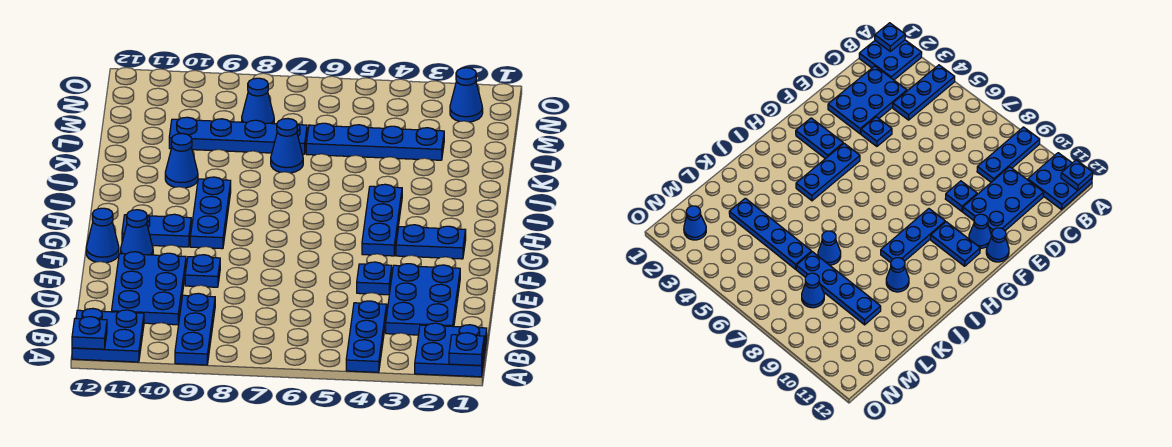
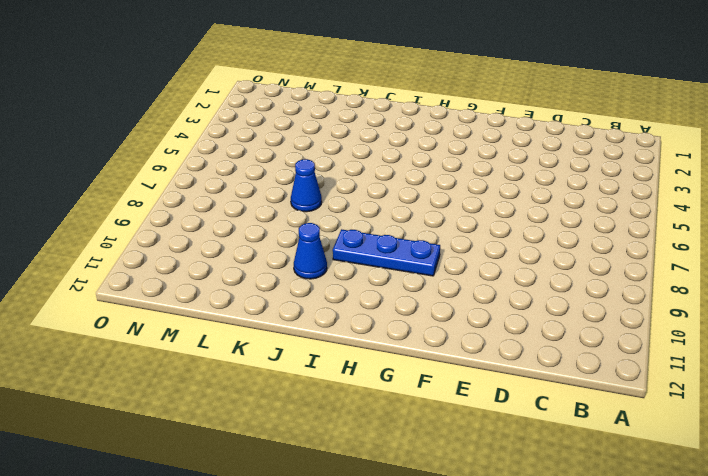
none -> blue plate A1:B2 level 1
none -> blue plate A4:C4 level 1
none -> blue plate A9:C9 level 1

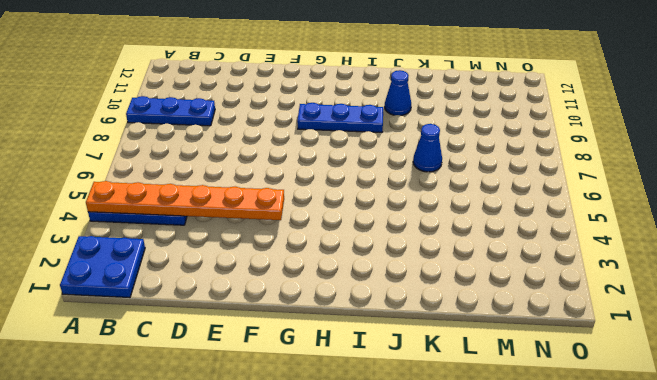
orange plate A4:F4 level 2 -> none
none -> blue plate A11:B12 level 1
none -> blue plate C2:E3 level 1
none -> blue plate C10:E11 level 1

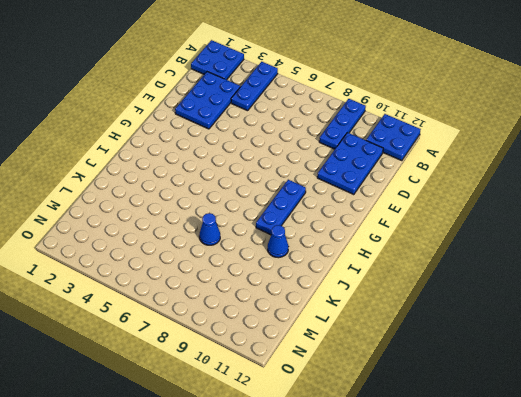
none -> blue plate E4 level 1
none -> blue plate E9 level 1
none -> blue cone F11 level 1

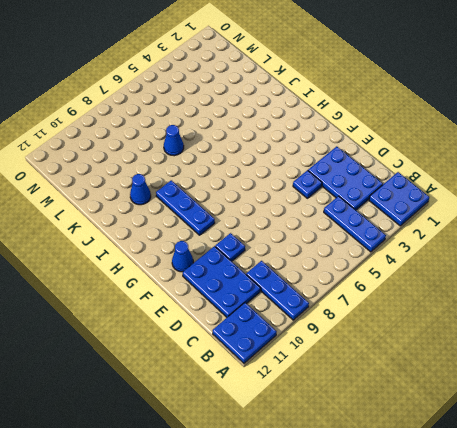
none -> blue cone F12 level 1
none -> blue plate G2:G3 level 1
none -> blue plate G4:I4 level 1

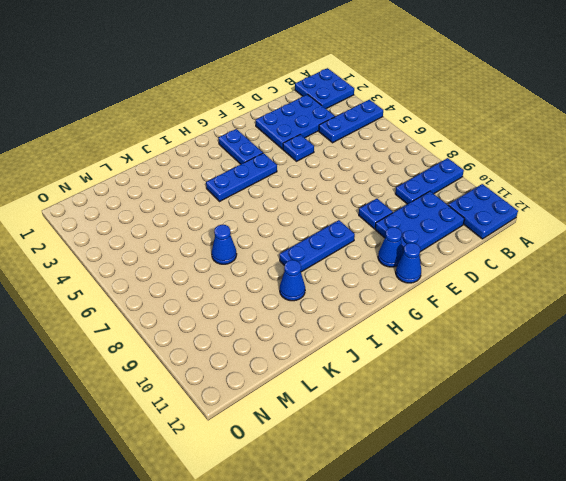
none -> blue plate G10:G11 level 1
none -> blue plate L3:L6 level 1
none -> blue plate L7:L10 level 1

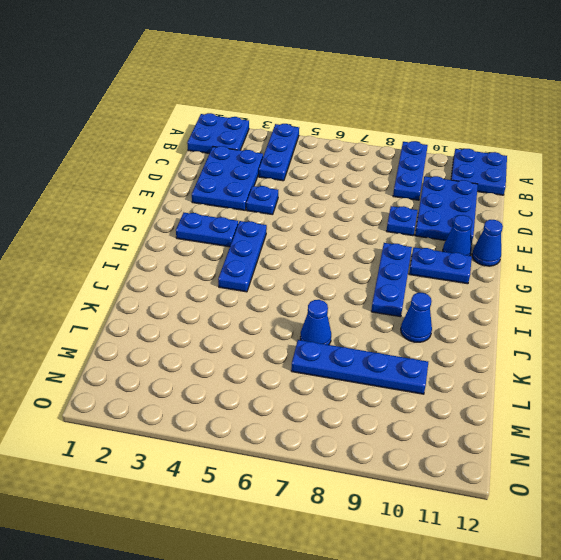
none -> blue plate L3:L6 level 1
none -> blue cone M8 level 1
none -> blue cone N2 level 1

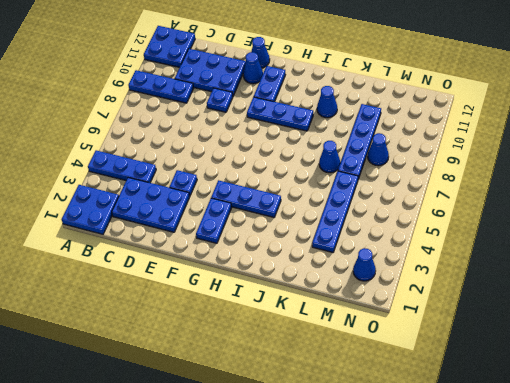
none -> blue plate A1 level 2
none -> blue plate A12 level 2

